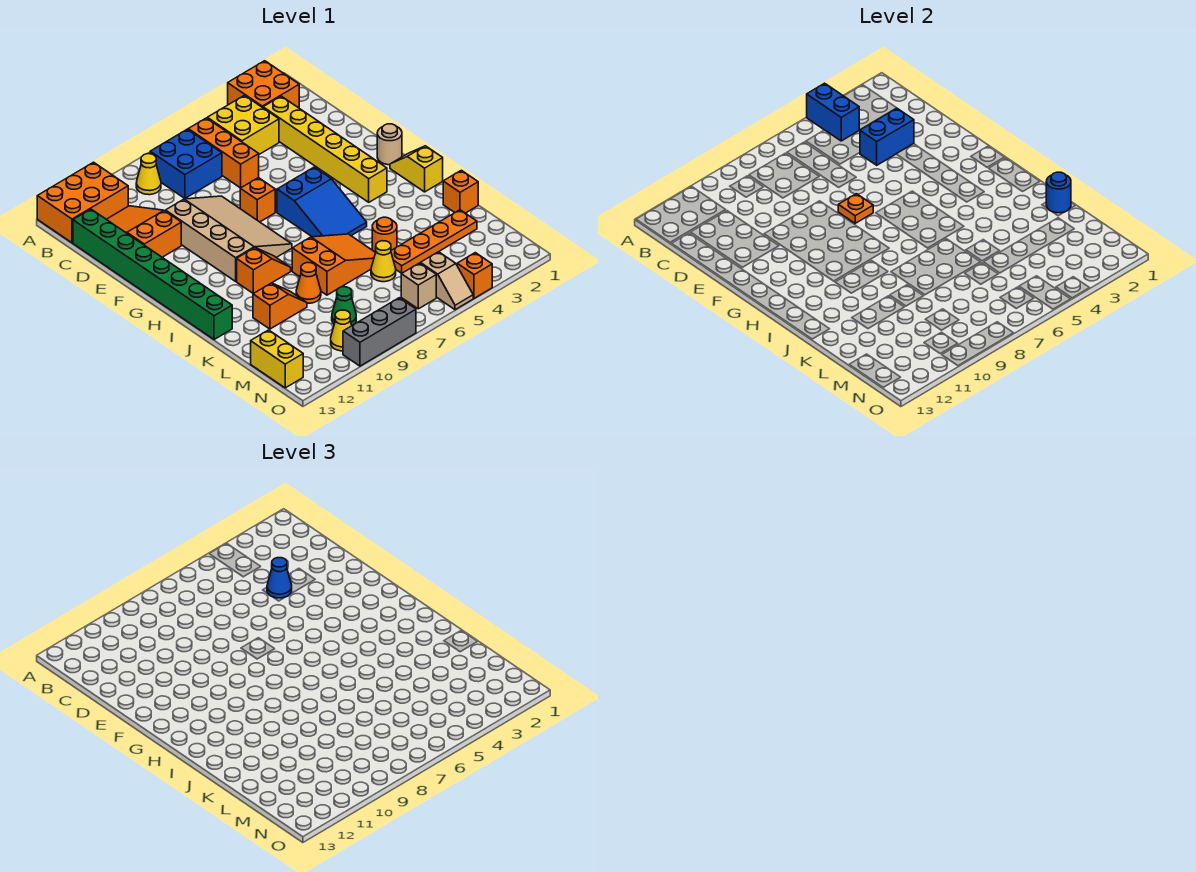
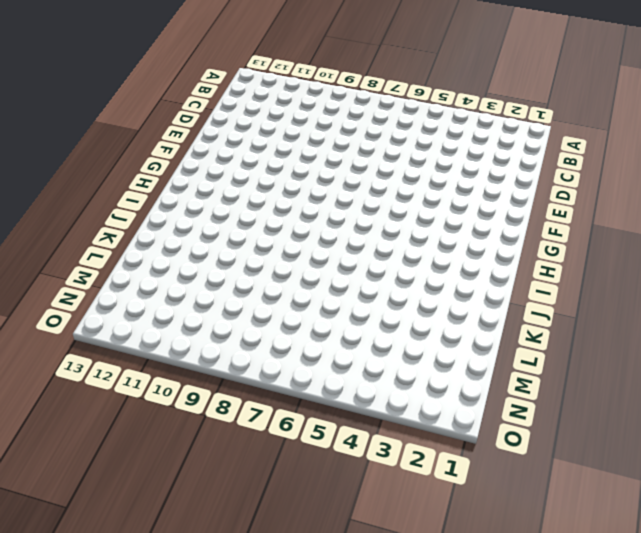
none -> orange brick A2:B3 level 1
none -> orange brick A11:B13 level 1
none -> yellow brick B4:C5 level 1
none -> orange brick B6:D6 level 1

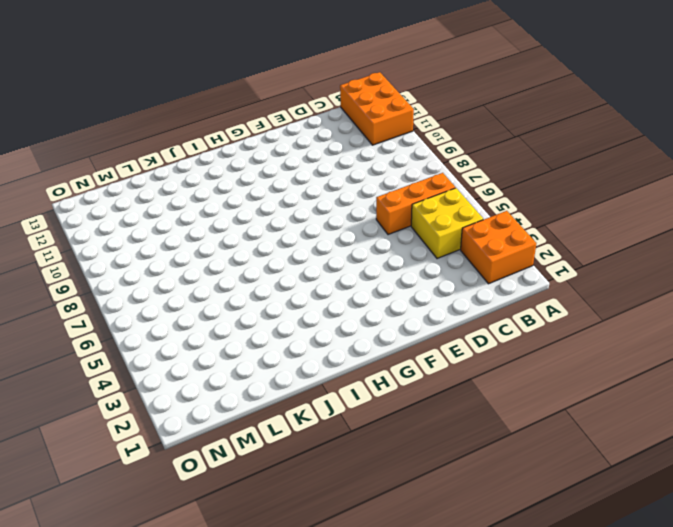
none -> blue brick B7:C8 level 1
none -> yellow cone B9 level 1
none -> yellow brick C3:H3 level 1
none -> orange slope C11:E12 level 1 top E

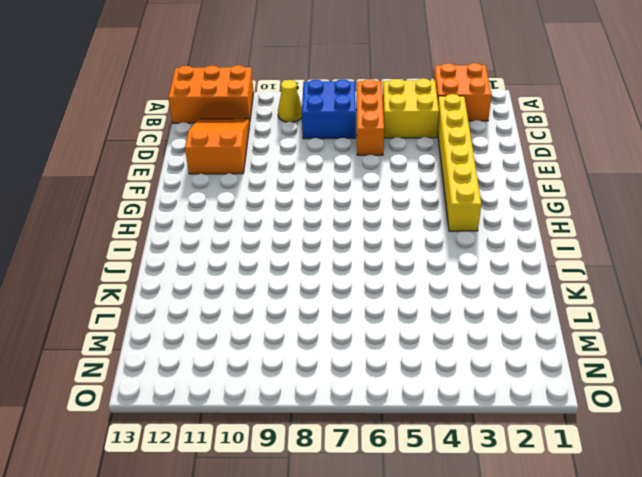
none -> green brick C13:J13 level 1
none -> tan slope E8:H10 level 1 top 10
none -> orange brick F7 level 1
none -> tan round brick G1 level 1

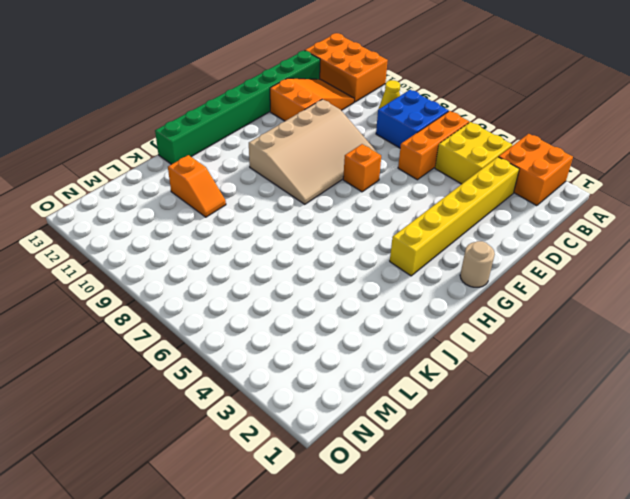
none -> blue slope G5:I6 level 1 top G
none -> yellow slope H1:I1 level 1 top I
none -> orange slope I9:I10 level 1 top 10
none -> orange slope J6:K8 level 1 top 8

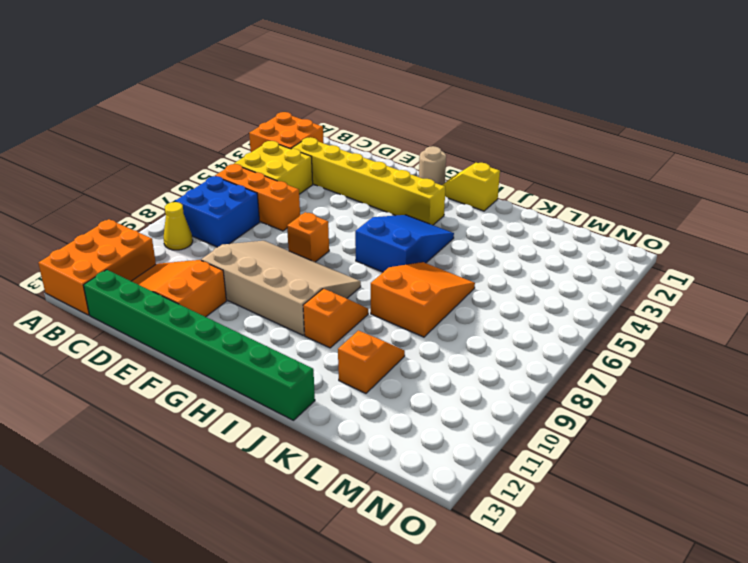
blue slope H4:I6 level 1 top 6 -> blue slope G5:I6 level 1 top G
none -> orange brick K1 level 1
none -> orange round brick K5 level 1
none -> orange cone K9 level 1
none -> orange plate L2:L5 level 1

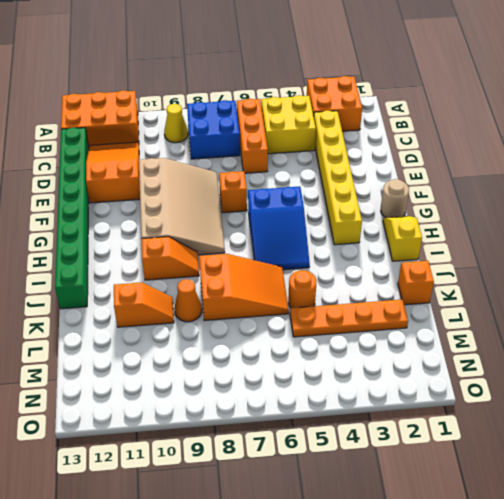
none -> yellow cone L6 level 1
none -> green cone M9 level 1
none -> yellow brick M13:N13 level 1
none -> tan slope N5:O5 level 1 top N

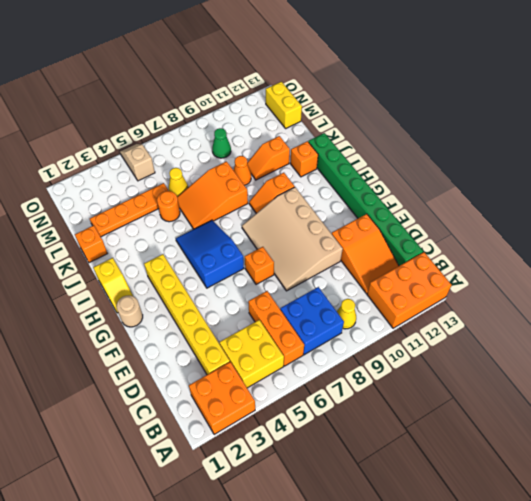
orange brick J12 level 1 -> orange brick O4 level 1
none -> tan brick N6 level 1
none -> yellow cone N10 level 1
none -> grey brick O8:O10 level 1
none -> blue brick A4:B4 level 2

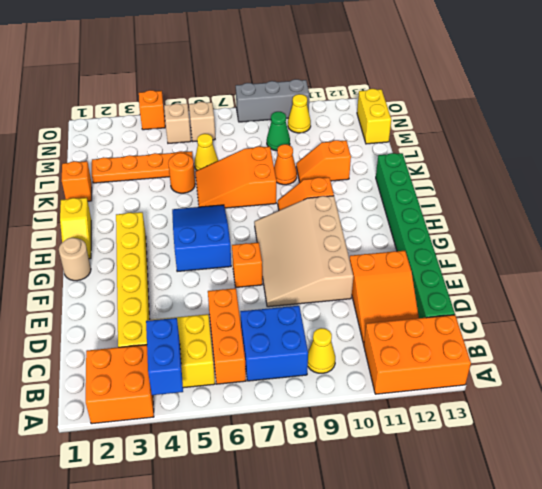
none -> blue brick D3:D4 level 2
none -> orange plate F7 level 2
none -> blue round brick K1 level 2
none -> blue cone D4 level 3

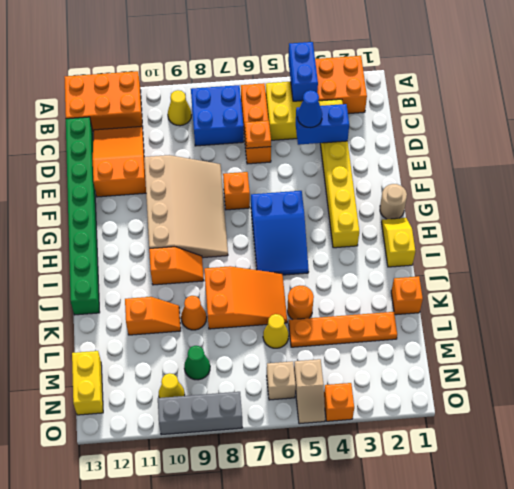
orange plate D6 level 2 -> orange plate F7 level 2
none -> blue round brick K1 level 2

